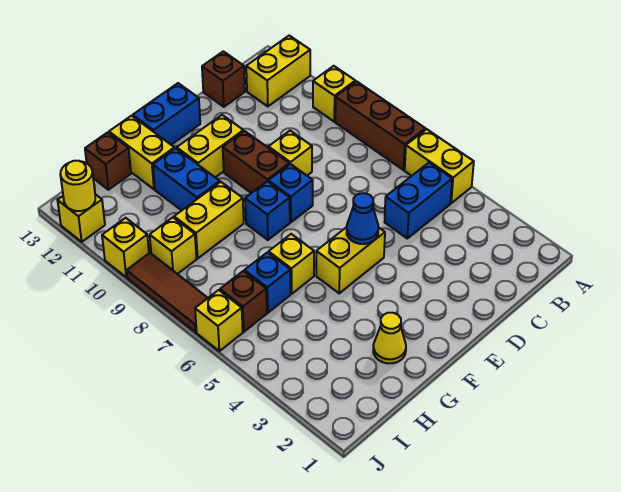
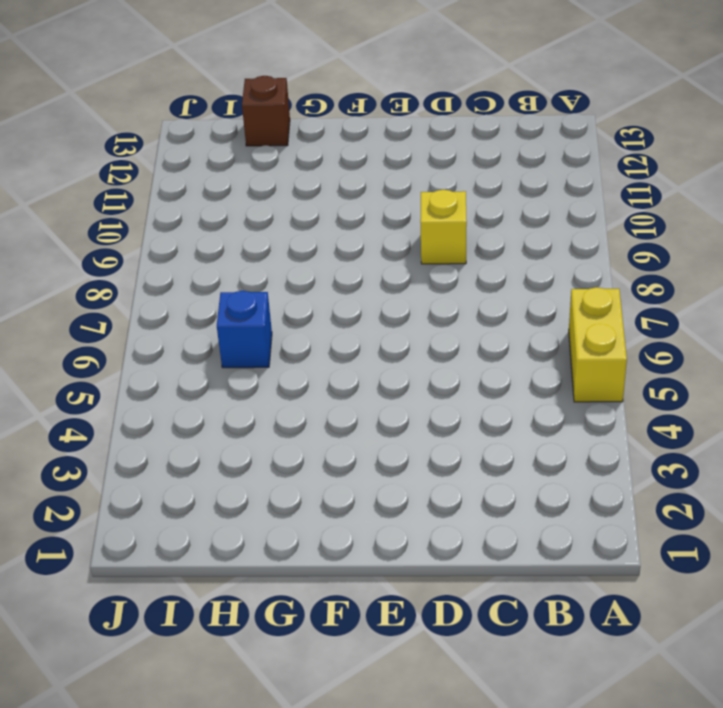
none -> brown brick A7:A9 level 1
none -> yellow brick A10 level 1
none -> yellow brick A12:B12 level 1

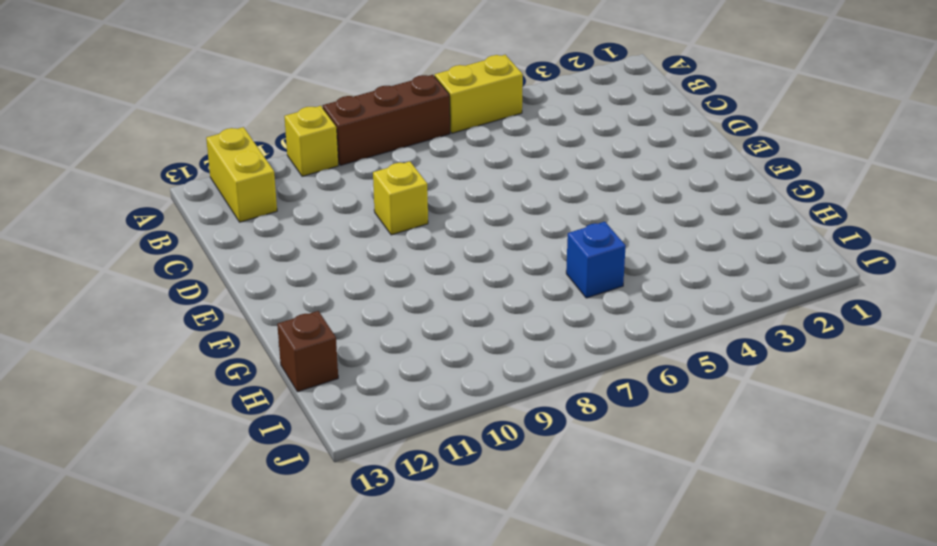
none -> blue brick B5:C5 level 1
none -> brown brick C13 level 1
none -> yellow brick E5:F5 level 1

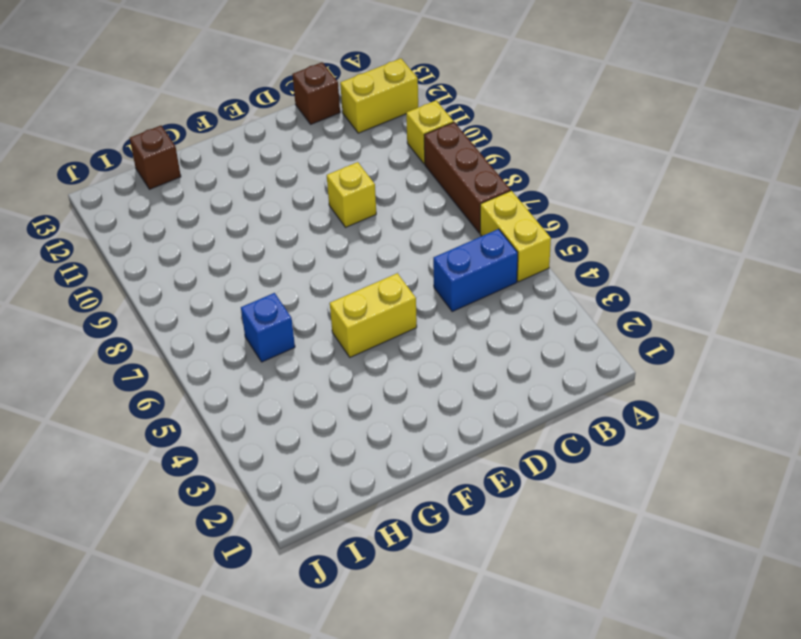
none -> blue brick E8 level 1
none -> brown brick E9:E10 level 1
none -> yellow brick E11:F11 level 1

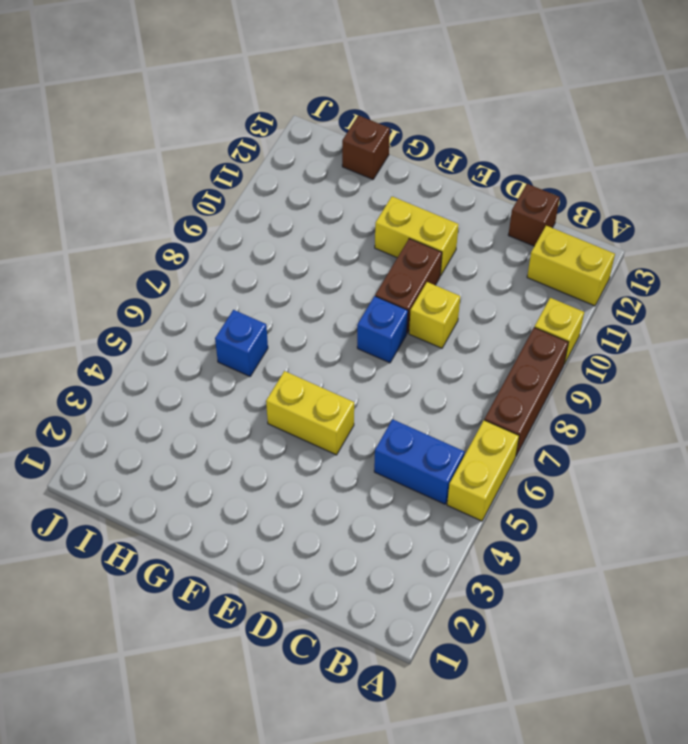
none -> blue brick E13:F13 level 1
none -> blue brick F8 level 1
none -> yellow cone G2 level 1

